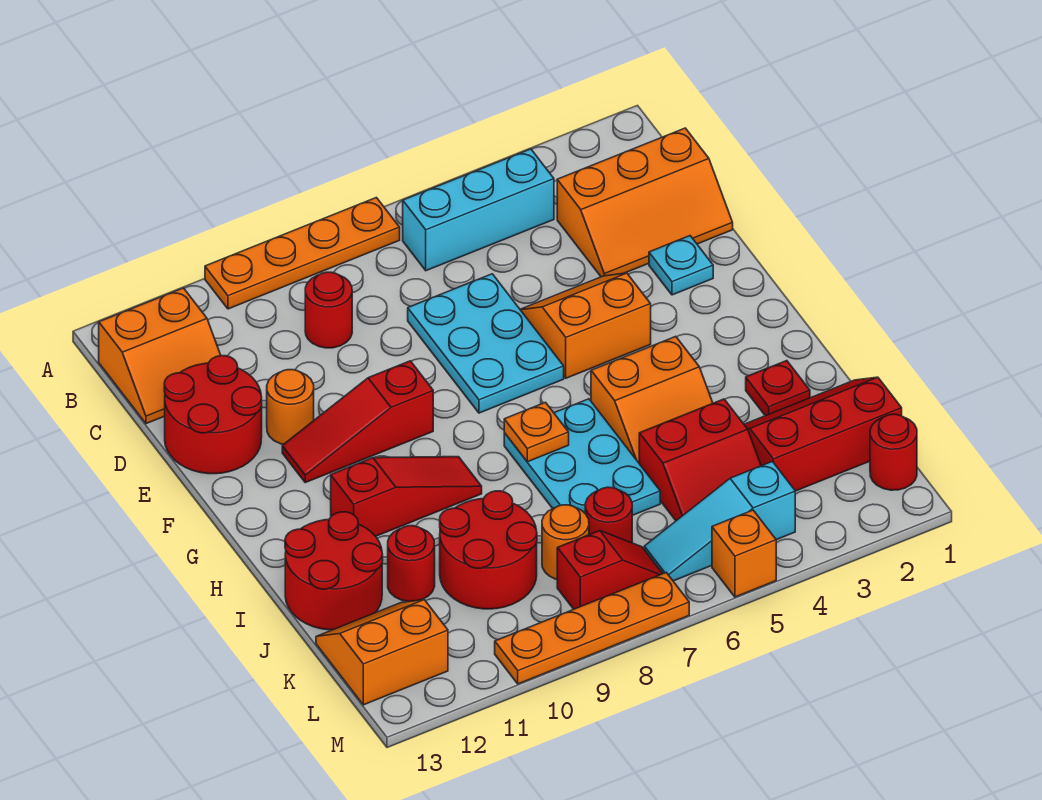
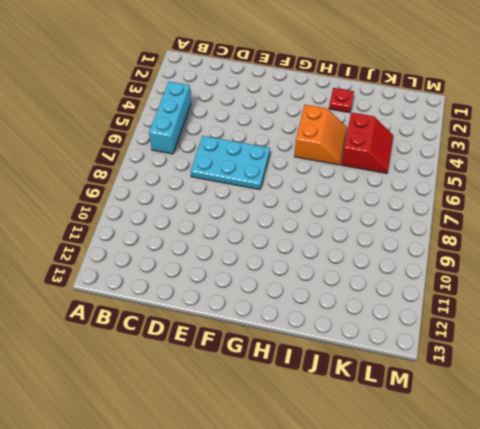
none -> orange plate A7:A10 level 1
none -> orange slope B12:C13 level 1 top B
none -> orange slope C1:D3 level 1 top C

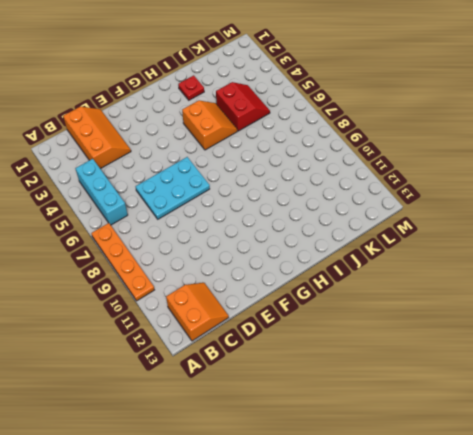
none -> red round brick C9 level 1
none -> red round brick D12:E13 level 1
none -> cyan plate E2 level 1

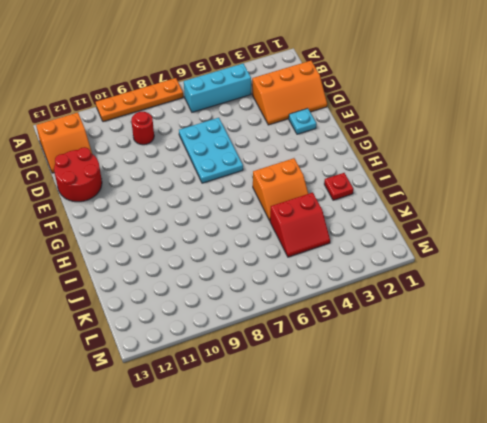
none -> orange slope E4:F5 level 1 top F
none -> orange round brick E11 level 1
none -> red slope F9:F11 level 1 top 9

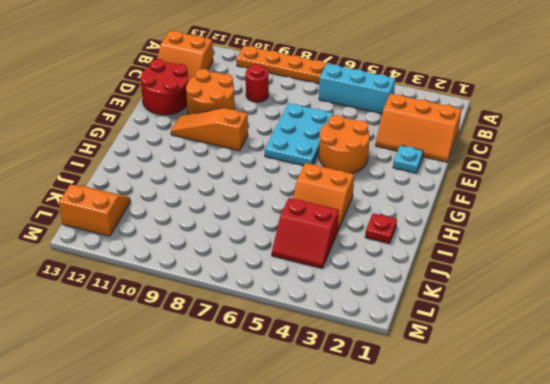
orange round brick D10:E11 level 1 -> orange round brick E11 level 1
orange round brick E4:F5 level 1 -> orange slope E4:F5 level 1 top F
orange slope F9:F11 level 1 top 9 -> red slope F9:F11 level 1 top 9
none -> cyan plate H6:J7 level 1
none -> red slope H9:H11 level 1 top 11
none -> red round brick I12:J13 level 1

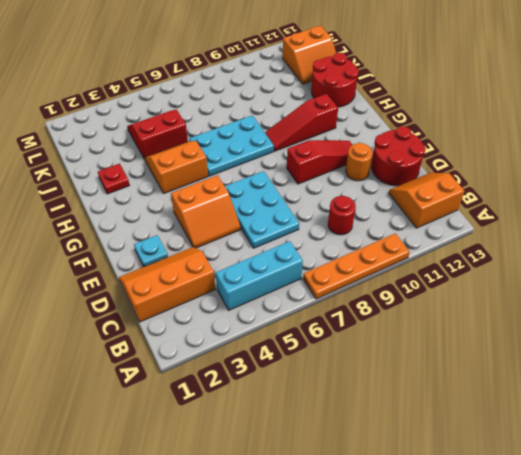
cyan plate H6:I8 level 1 -> cyan plate H6:J7 level 1
none -> red slope J1:K3 level 1 top K
none -> red round brick J9:K10 level 1
none -> red round brick J11 level 1

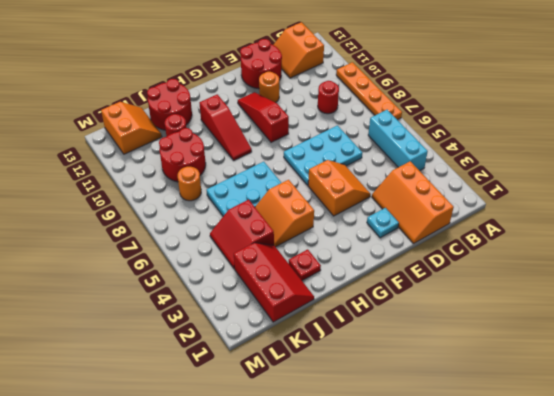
none -> red round brick K7 level 1
none -> red round brick L1 level 1
none -> cyan slope L4:L6 level 1 top 4

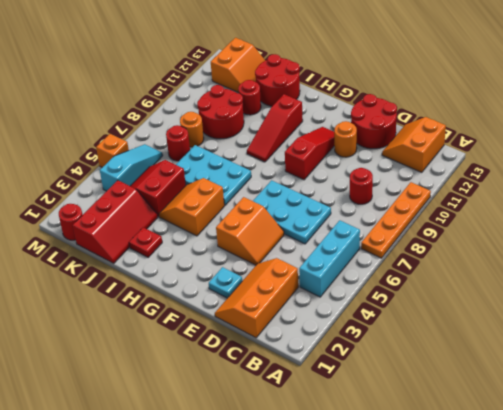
none -> red slope L7:L8 level 1 top 8
none -> orange plate M7:M10 level 1
none -> orange plate H7 level 2

